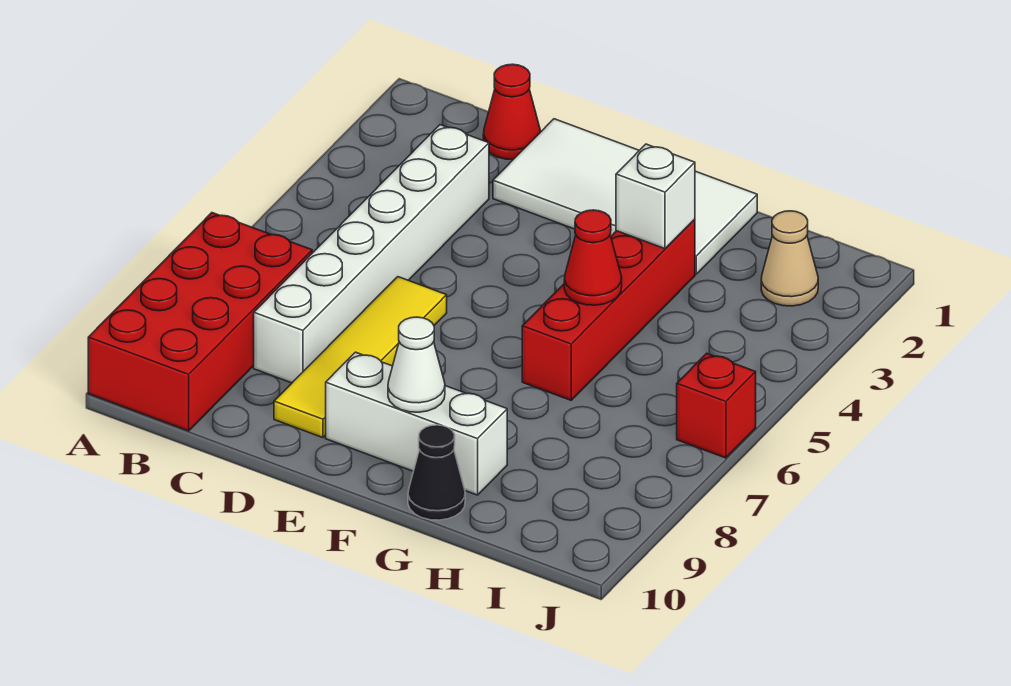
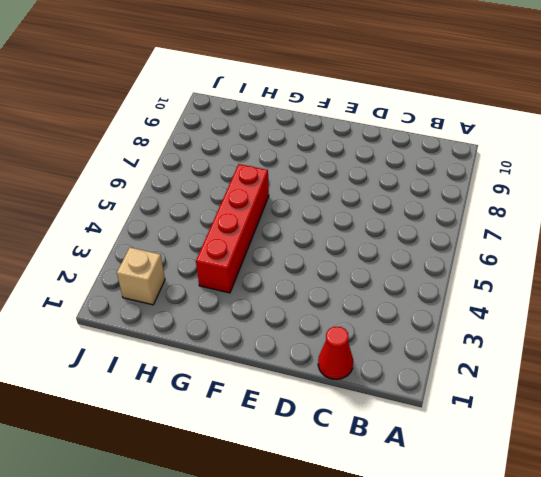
tan brick I2 level 1 -> tan cone I2 level 1
none -> red brick A7:B10 level 1
none -> white brick C3:C8 level 1
none -> white tile D1:G2 level 1

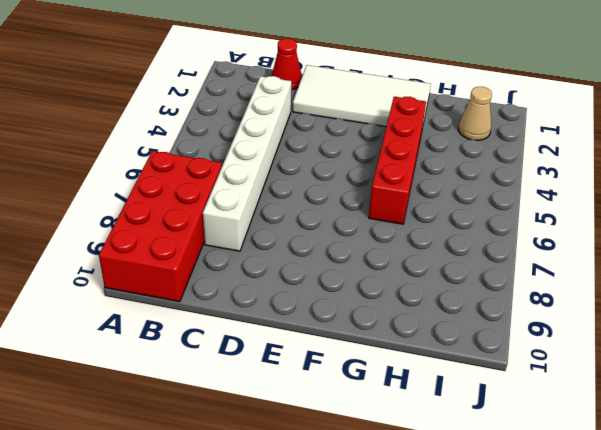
none -> yellow tile D6:D9 level 1
none -> white brick E9:G9 level 1
none -> black cone G10 level 1

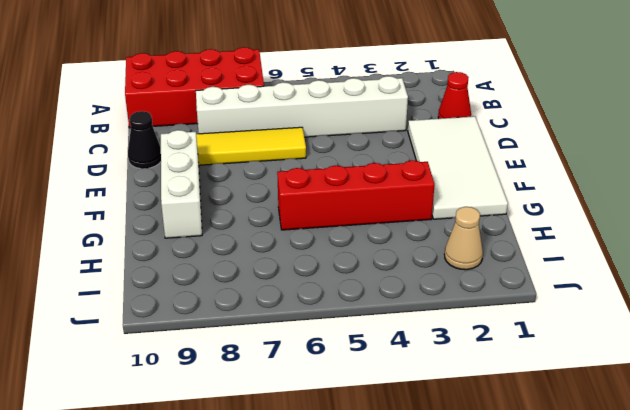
black cone D10 level 1 -> black cone G10 level 1
none -> red brick J6 level 1
none -> white cone F9 level 2
none -> white brick G3 level 2

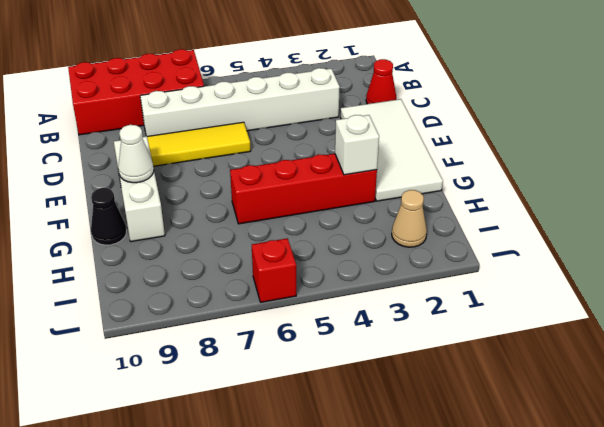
none -> red cone G5 level 2

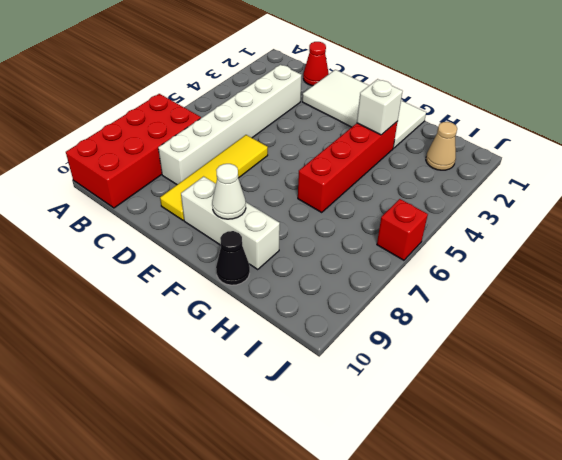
none -> red cone G5 level 2

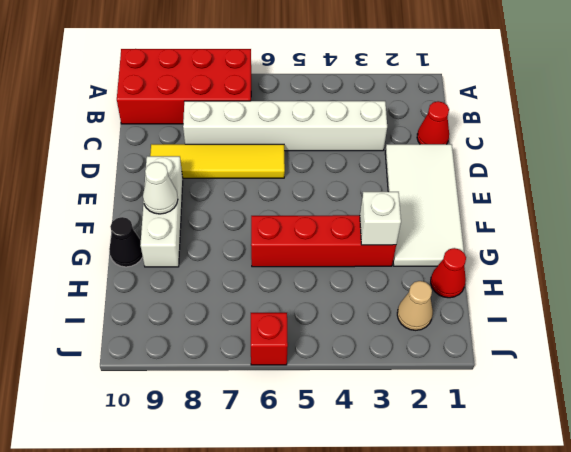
red cone H1 level 1 -> red cone G5 level 2

